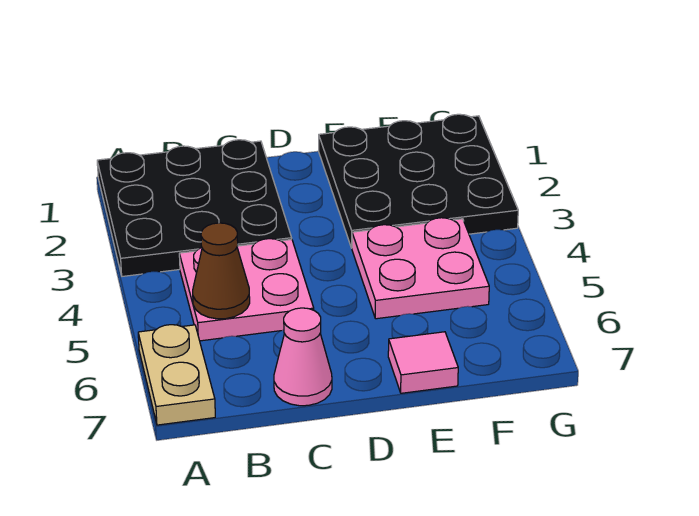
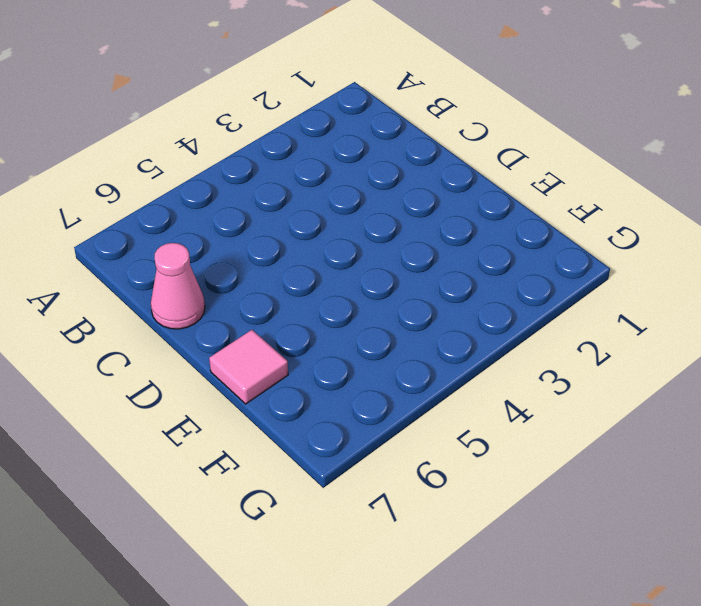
none -> black plate A1:C3 level 1
none -> tan plate A6:A7 level 1

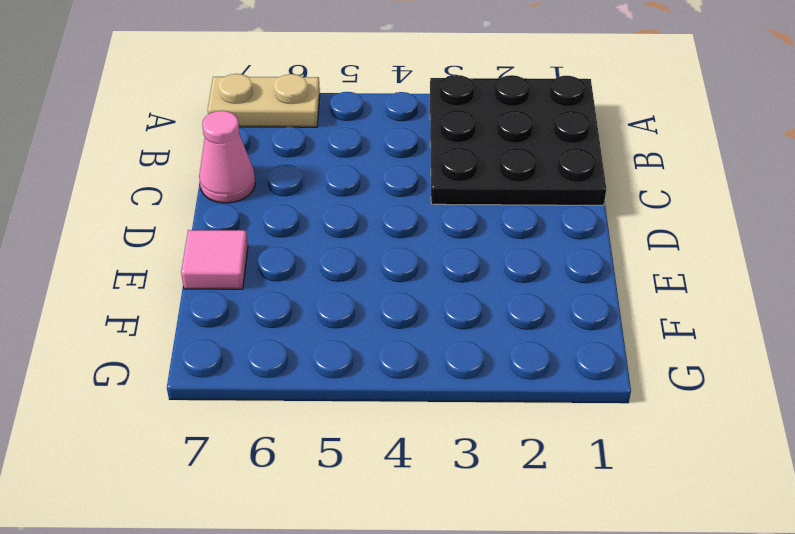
none -> pink plate B4:C5 level 1
none -> black plate E1:G3 level 1

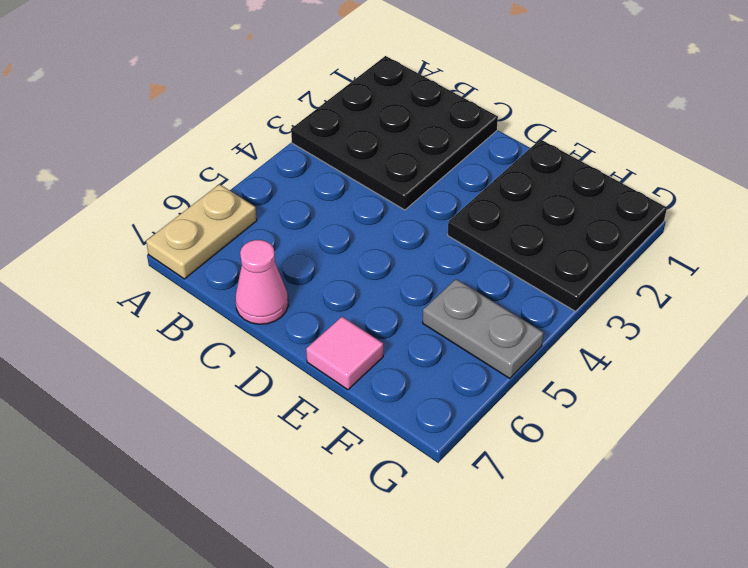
grey plate F5:G5 level 1 -> pink plate E4:F5 level 1
none -> pink plate B4:C5 level 1
none -> brown cone B5 level 2

